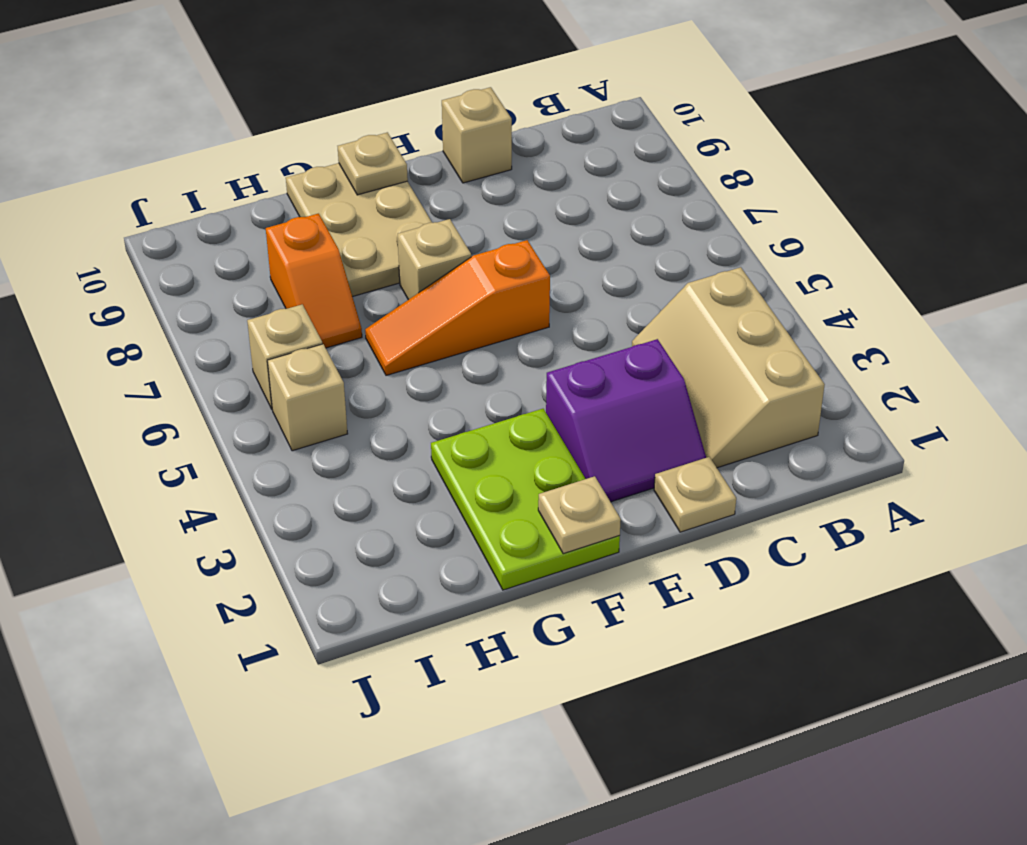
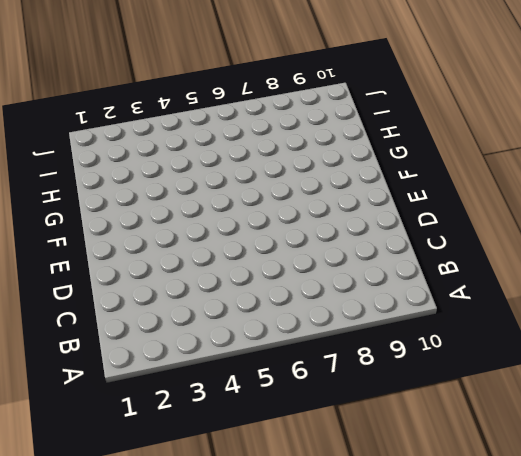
none -> tan slope B2:C4 level 1 top B
none -> tan plate D1 level 1
none -> purple slope D2:E3 level 1 top 3

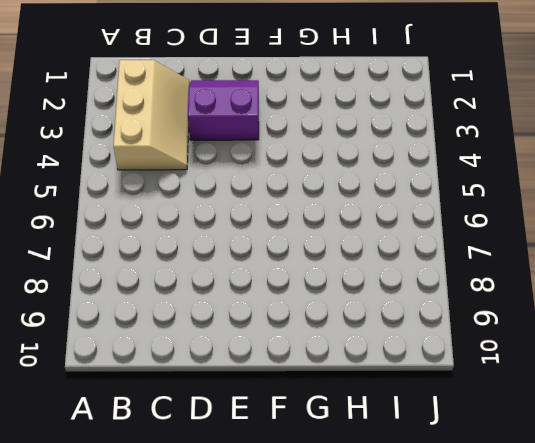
none -> tan plate D1 level 1
none -> tan brick D10 level 1
none -> orange slope E6:G6 level 1 top E

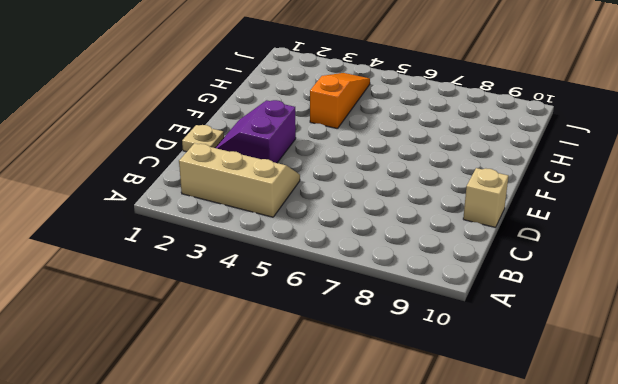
orange slope G4:I4 level 1 top G -> orange slope E6:G6 level 1 top E
none -> lime plate F1:G3 level 1
none -> tan brick F7 level 1
none -> tan plate F8:G10 level 1

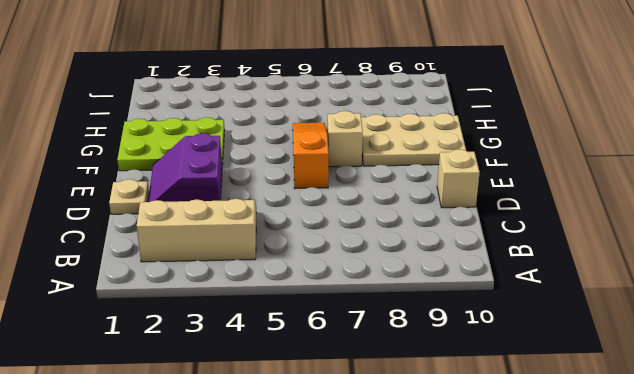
none -> orange slope H7:H8 level 1 top 8
none -> tan brick I5 level 1
none -> tan brick I6 level 1

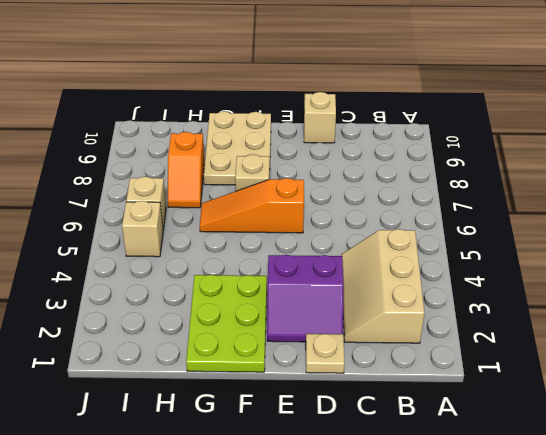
none -> tan plate F1 level 2
none -> tan plate F10 level 2

